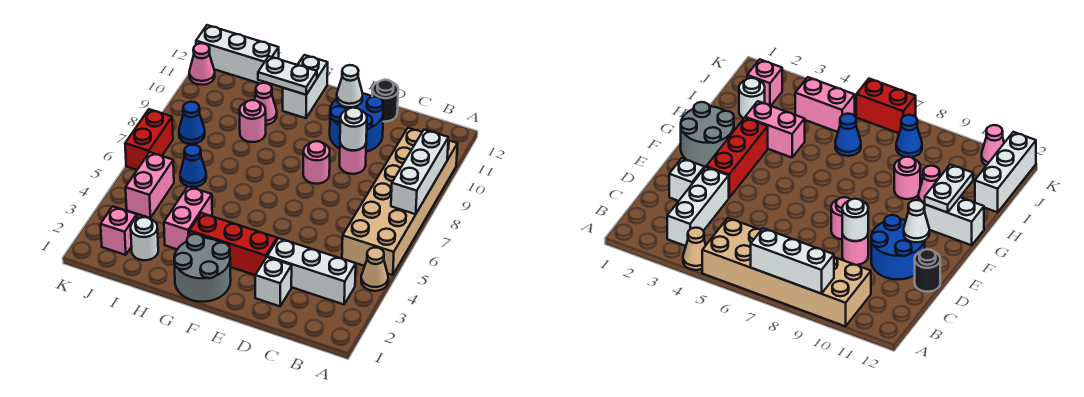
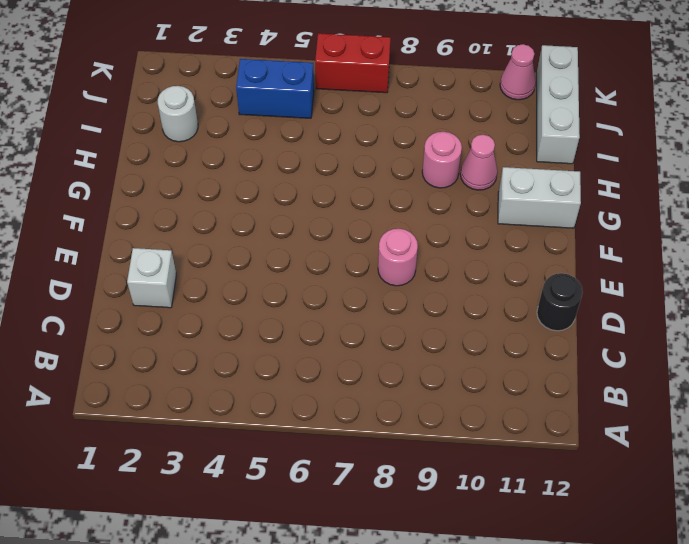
blue brick J4:J5 level 1 -> pink brick J4:J5 level 1
none -> tan cone A4 level 1
none -> tan brick A5:B10 level 1
none -> white brick B3:D3 level 1

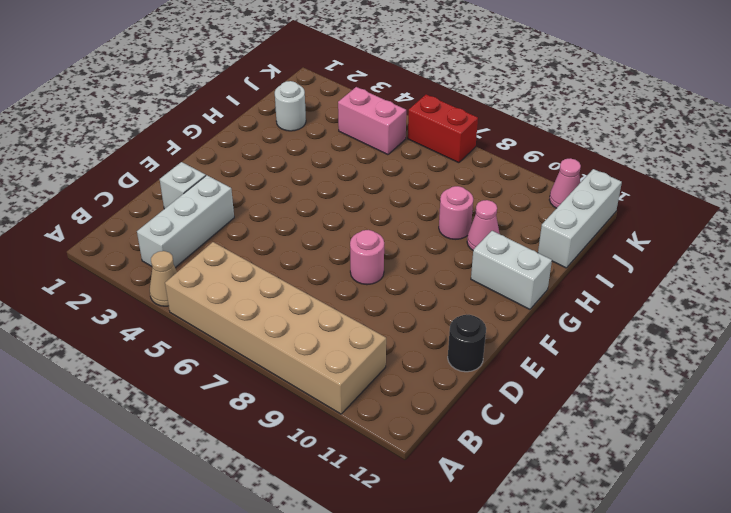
none -> pink round brick D9 level 1
none -> blue round brick D10:E11 level 1
none -> red brick E3:G3 level 1

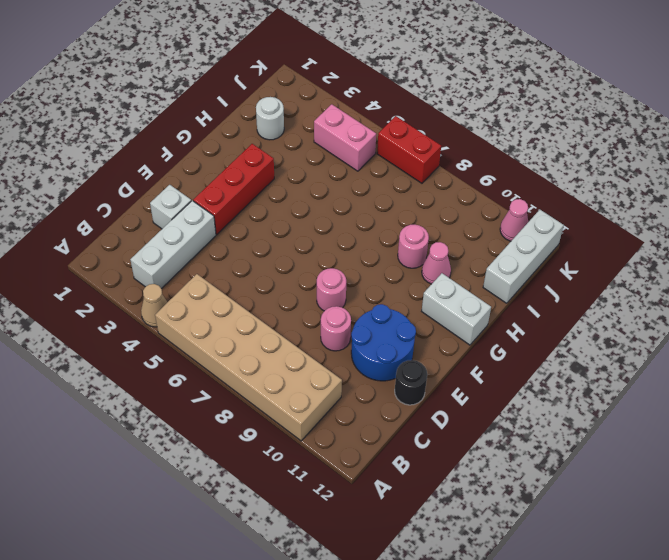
none -> grey round brick F1:G2 level 1
none -> pink brick H3:H4 level 1
none -> blue cone I6 level 1

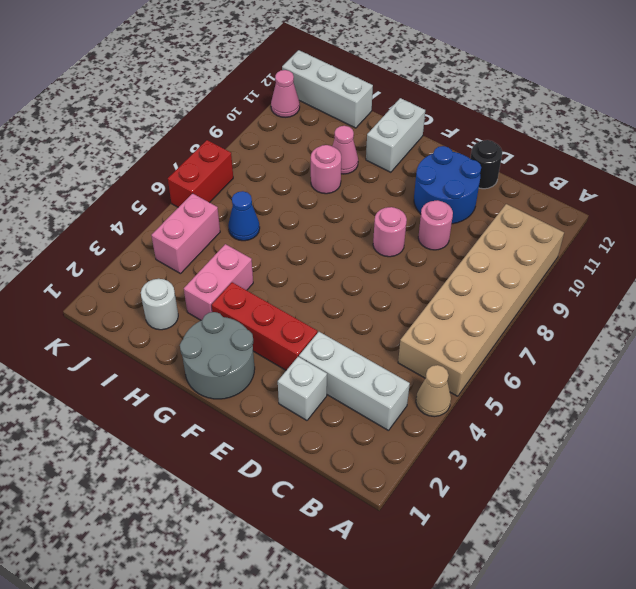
none -> pink brick J2 level 1
none -> blue cone J8 level 1
none -> white brick A7:A9 level 2

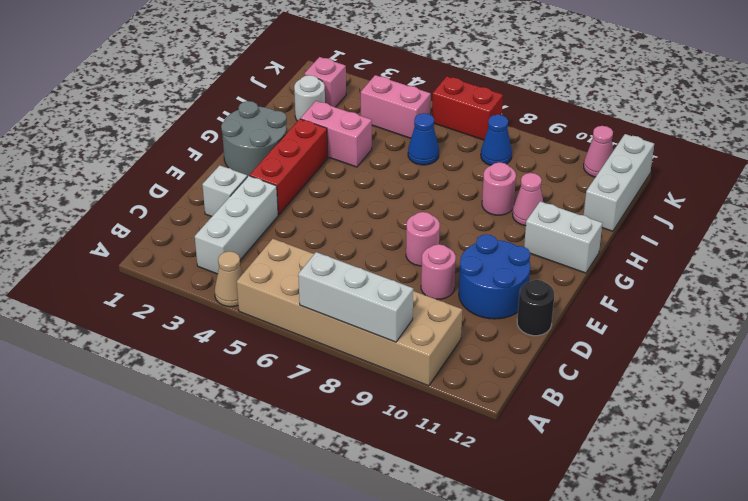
none -> white round brick D9 level 2
none -> white cone E11 level 2
none -> white plate G11:H11 level 2

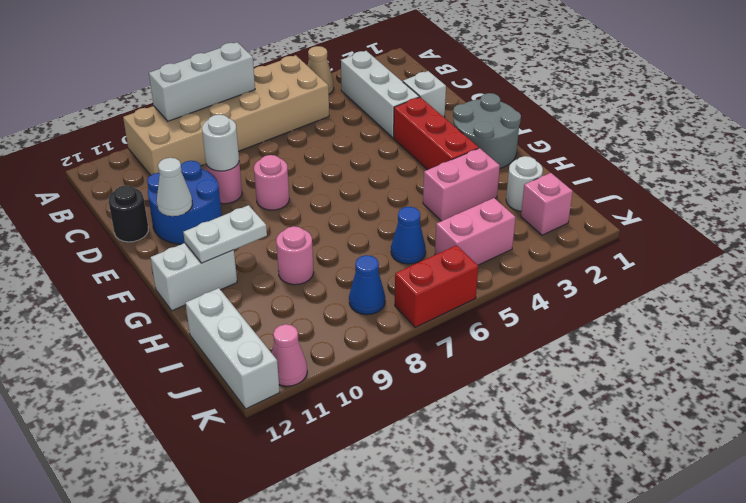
white plate G10:G11 level 2 -> white plate G11:H11 level 2
none -> pink cone H10 level 1

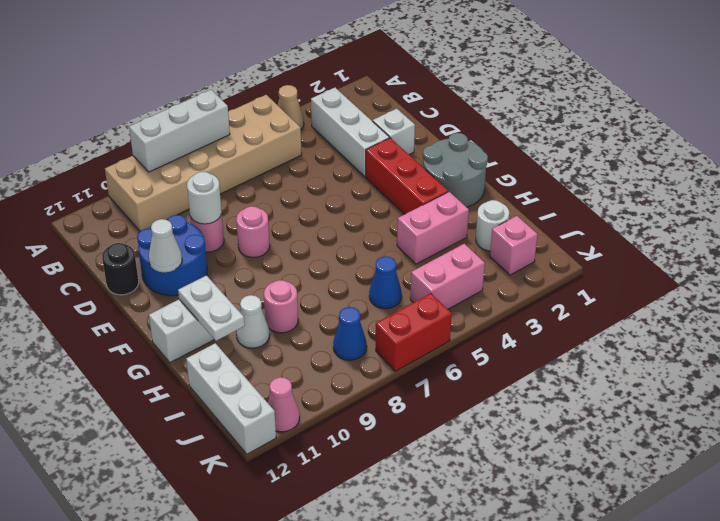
white cone H10 level 1 -> pink cone H10 level 1

